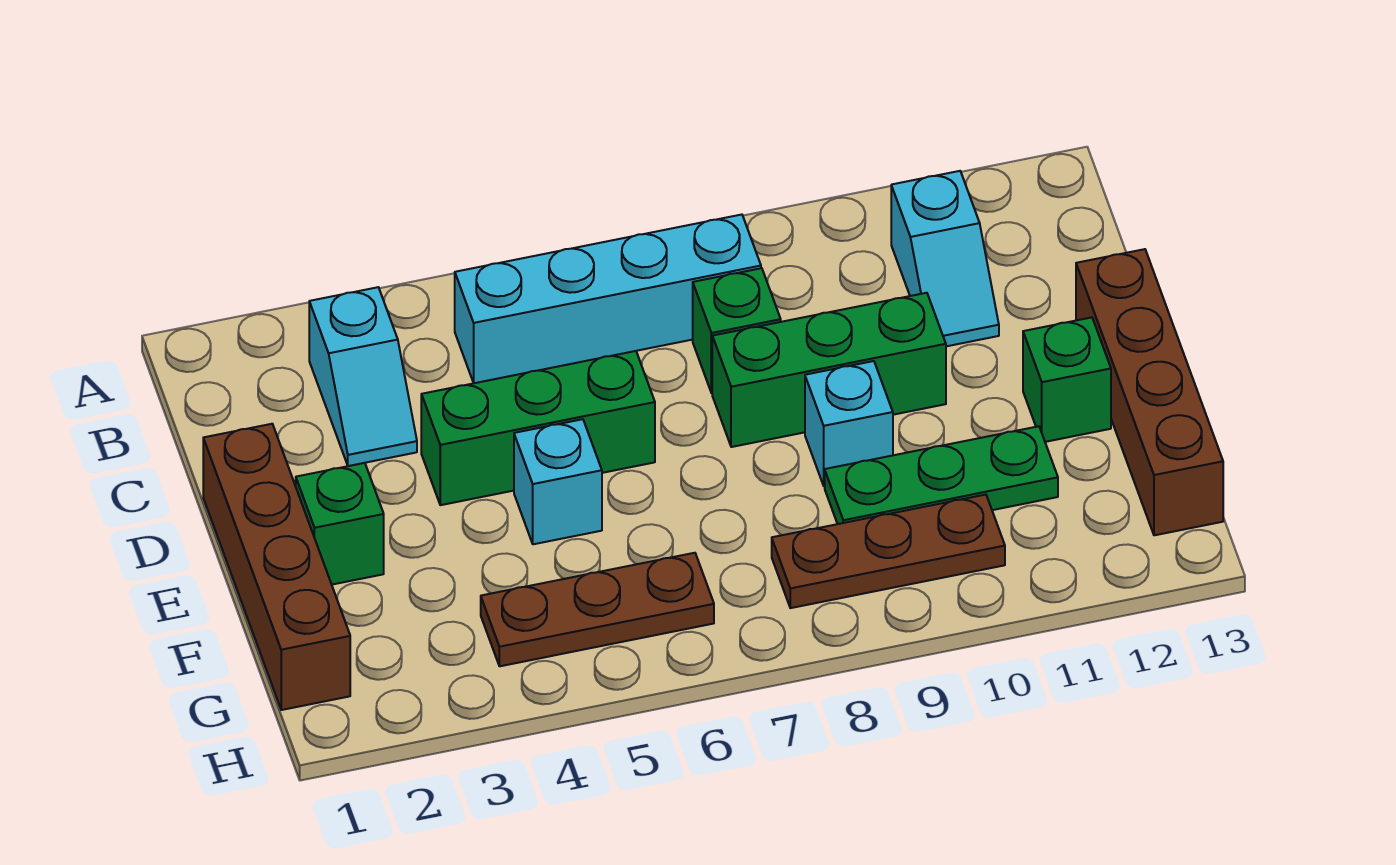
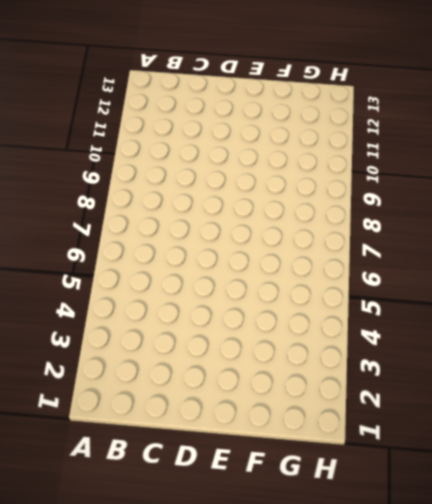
none -> cyan slope B3:C3 level 1 top B
none -> cyan brick B5:B8 level 1
none -> cyan slope B11:C11 level 1 top B

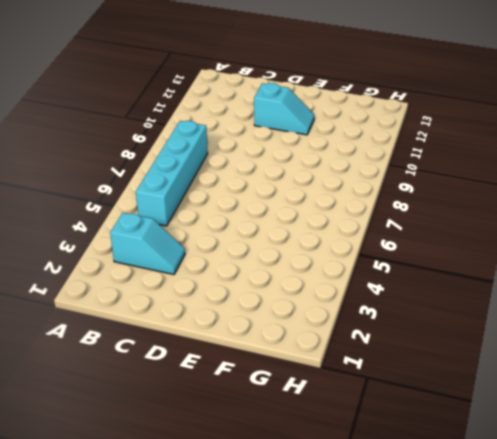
cyan slope D11:E11 level 1 top D -> cyan slope B11:C11 level 1 top B
none -> green brick C8 level 1
none -> brown brick D1:G1 level 1
none -> green brick D4:D6 level 1

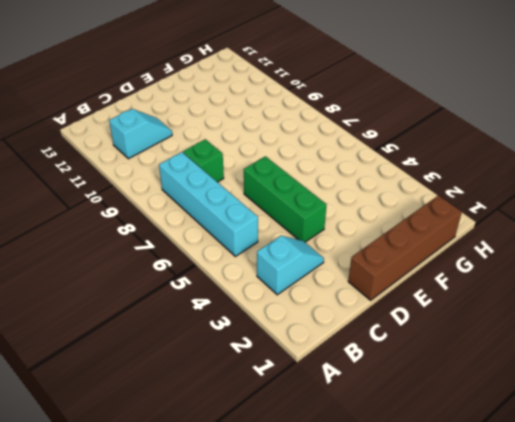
none -> green brick D8:D10 level 1
none -> brown brick D13:G13 level 1
none -> green brick E2 level 1

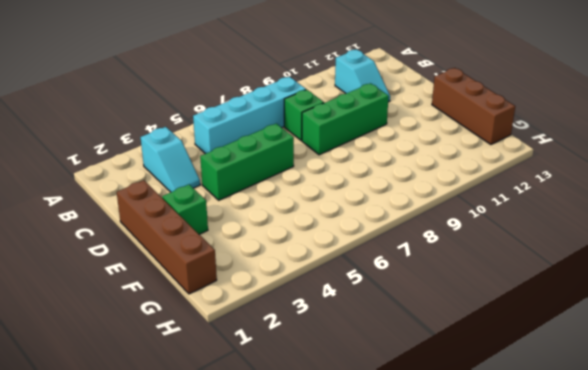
brown brick E13:G13 level 1 -> brown brick D13:G13 level 1
none -> cyan brick E5 level 1
none -> cyan brick E9 level 1
none -> green brick E12 level 1

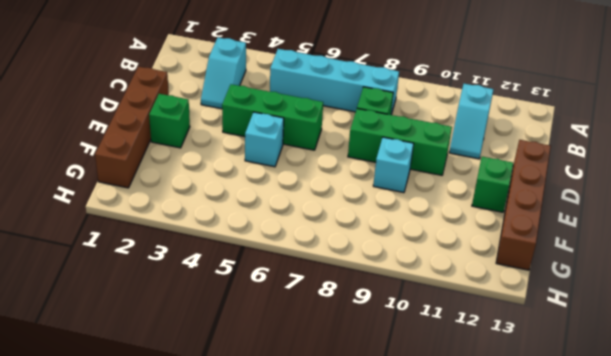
none -> green plate F9:F11 level 1
none -> brown plate G4:G6 level 1
none -> brown plate G8:G10 level 1

